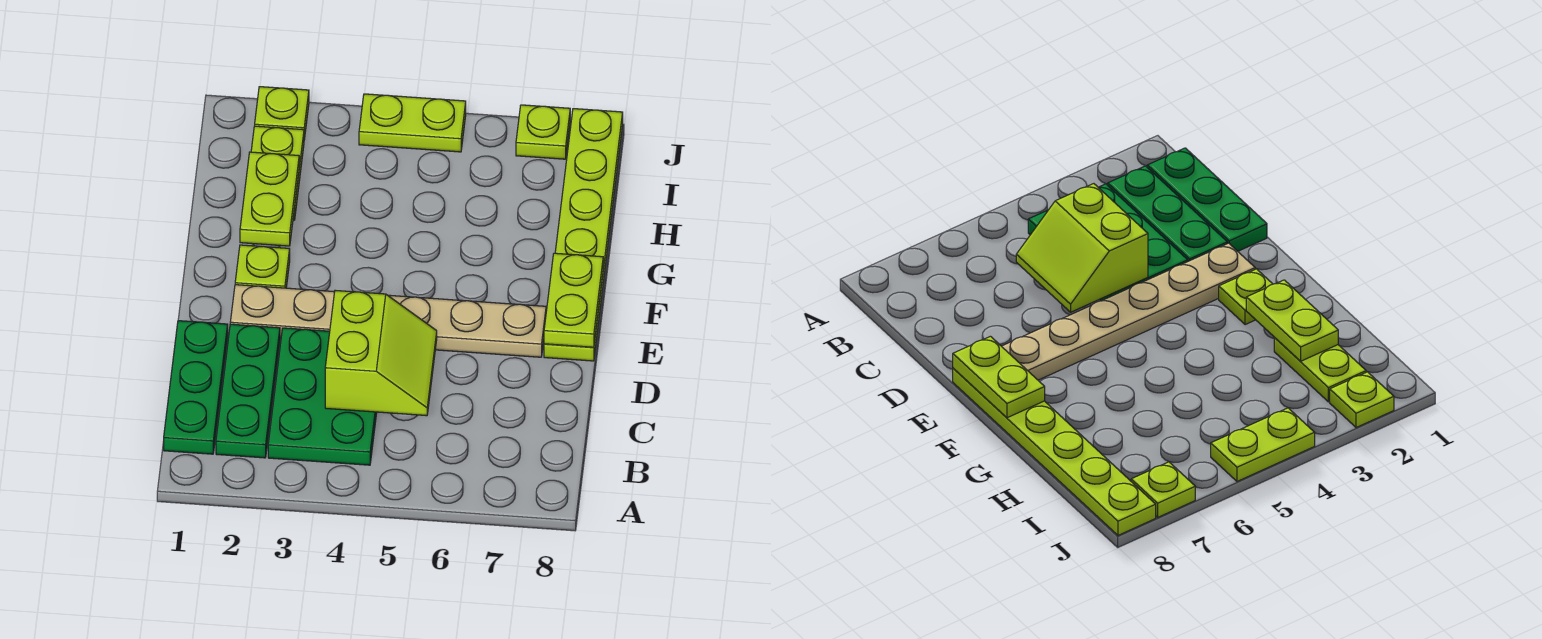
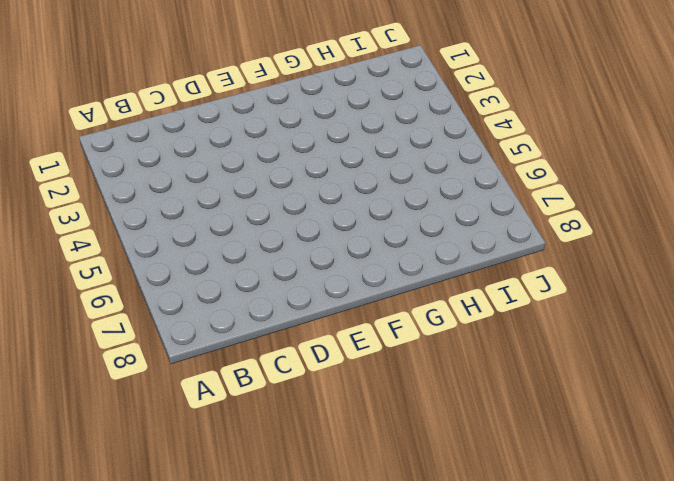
none -> green plate B1:D1 level 1
none -> green plate B2:D2 level 1
none -> green plate B3:D4 level 1

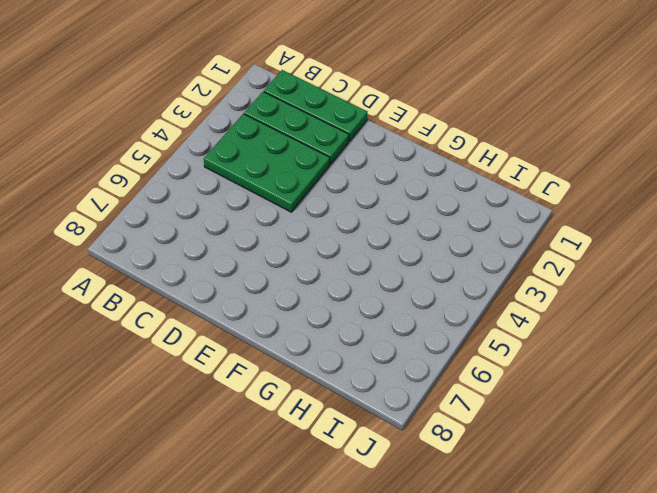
none -> tan plate E2:E7 level 1
none -> lime plate E8:J8 level 1
none -> lime plate F2 level 1

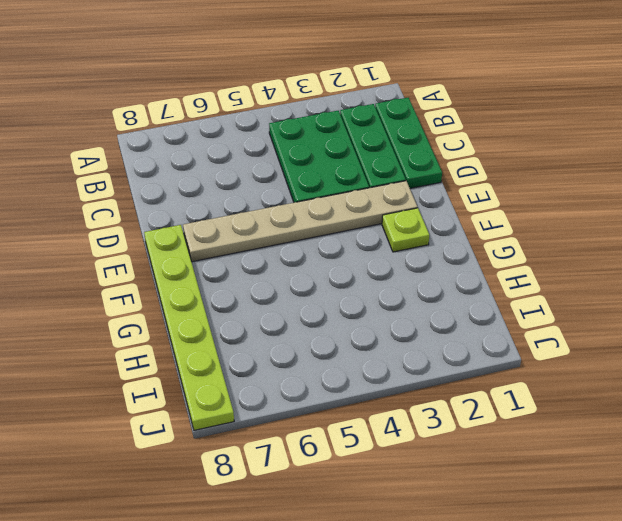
none -> lime plate H2:I2 level 1
none -> lime plate J2 level 1
none -> lime plate J4:J5 level 1

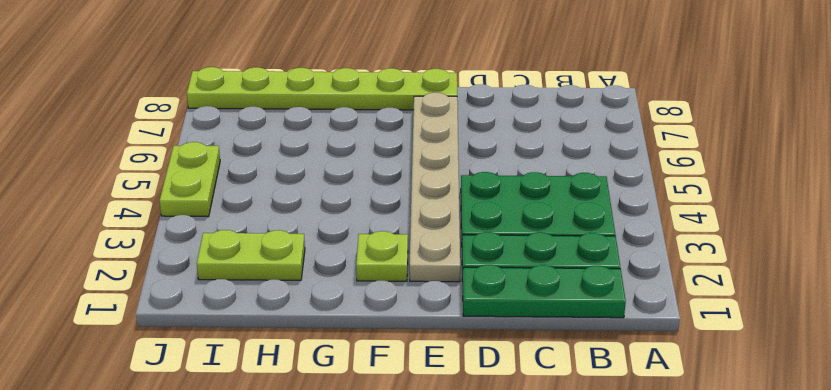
none -> lime plate J2 level 1
none -> lime plate J7 level 1
none -> lime slope C4:D5 level 2 top 4

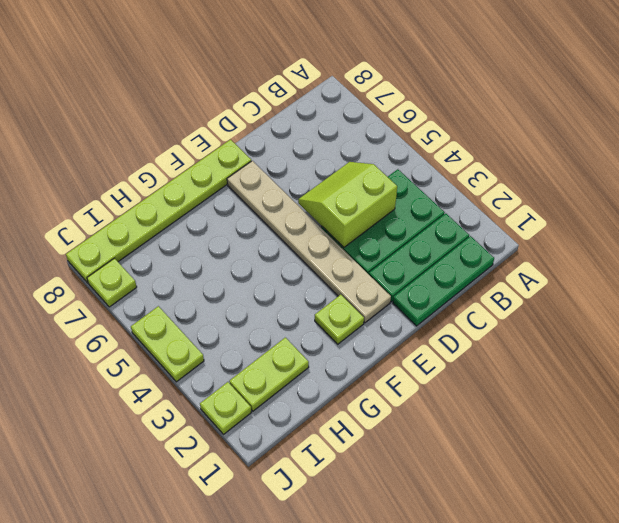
none -> lime plate E8:F8 level 2
none -> lime plate G2:H2 level 2

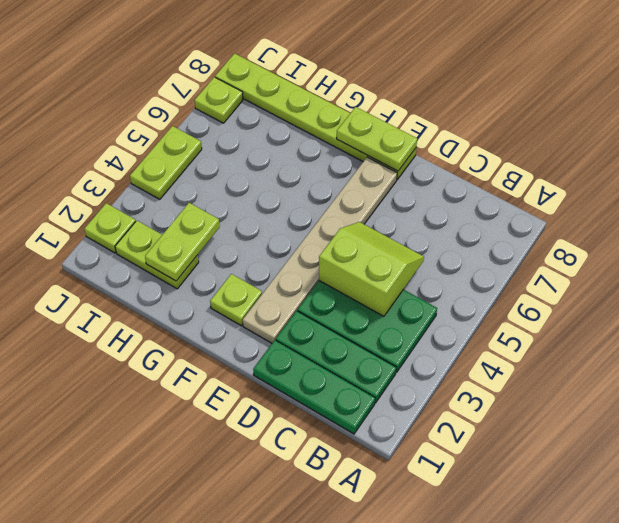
lime plate H2:H3 level 2 -> lime plate G2:H2 level 2

